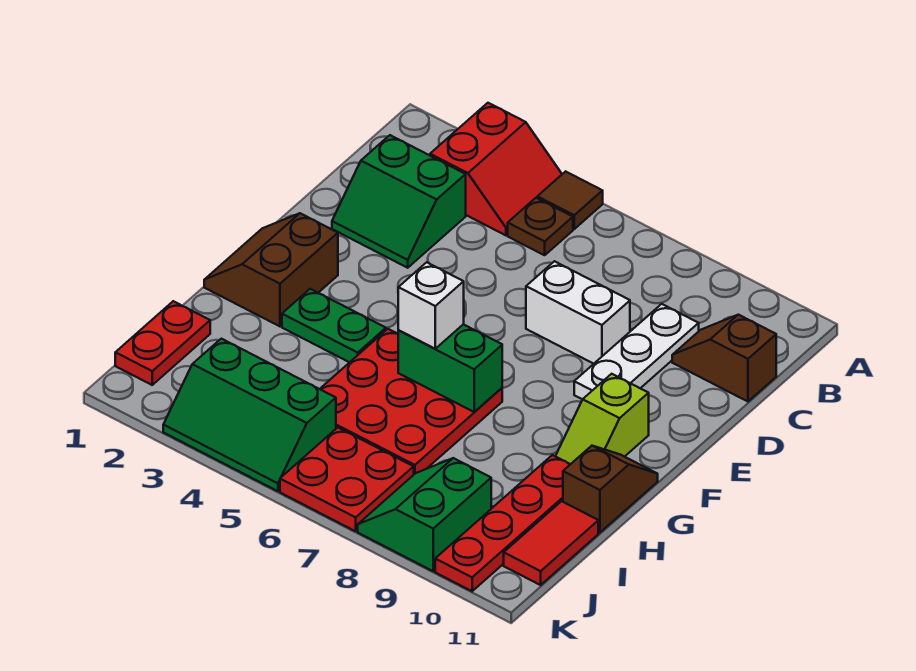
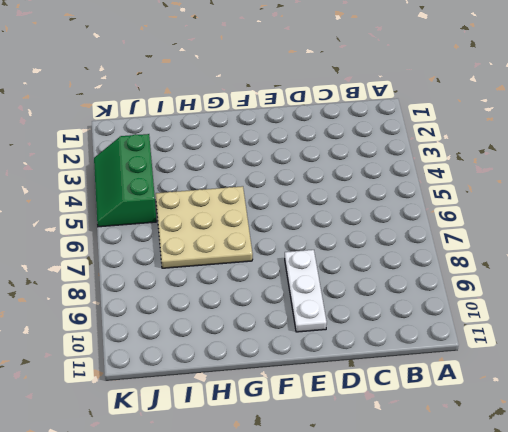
white plate E8:E10 level 1 -> white plate C9:E9 level 1
tan plate G5:I7 level 1 -> red plate G5:I7 level 1
none -> red slope A3:B4 level 1 top 3
none -> brown tile A5 level 1
none -> brown plate B5 level 1

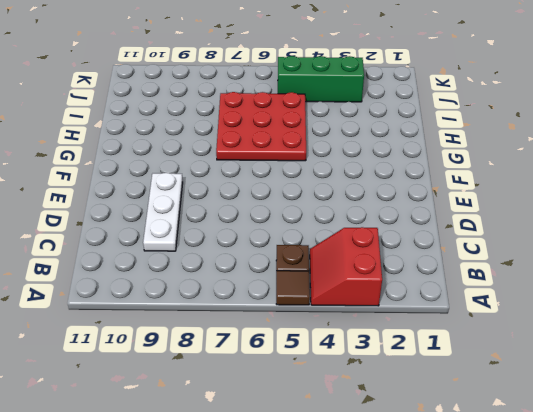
none -> green slope C2:D3 level 1 top C
none -> brown slope C10:C11 level 1 top 11
none -> white brick D7:D8 level 1

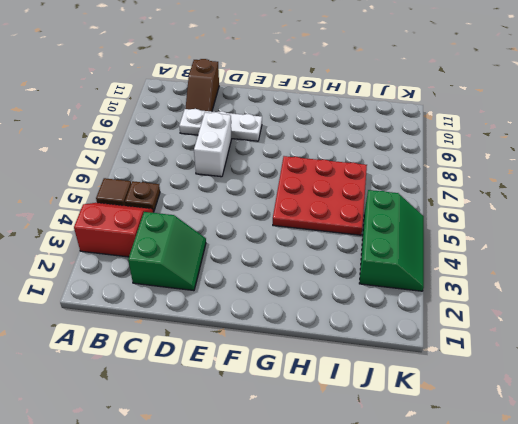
none -> brown slope F1:G2 level 1 top 2
none -> lime slope F10:G10 level 1 top F
none -> green plate G3:G4 level 1

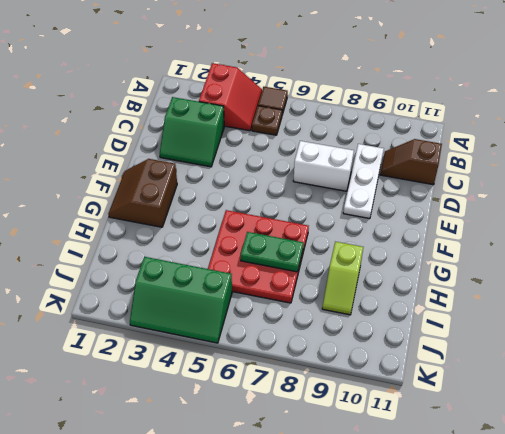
green plate H6:H7 level 2 -> green plate G3:G4 level 1
lime slope H9:I9 level 1 top H -> lime slope F10:G10 level 1 top F
none -> brown slope G11:H11 level 1 top H
none -> red plate H10:K10 level 1
none -> red plate I1:J1 level 1

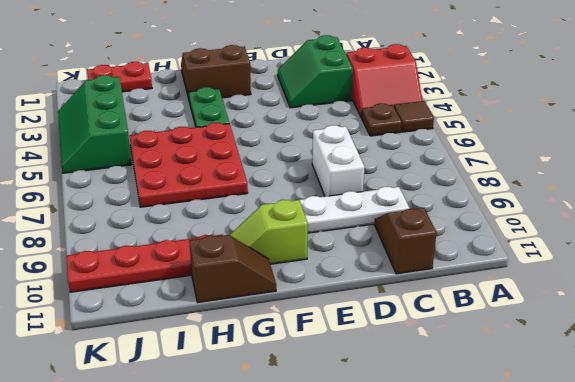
none -> red tile I11:J11 level 1
none -> red plate J6:K7 level 1
none -> green slope J8:K9 level 1 top 9

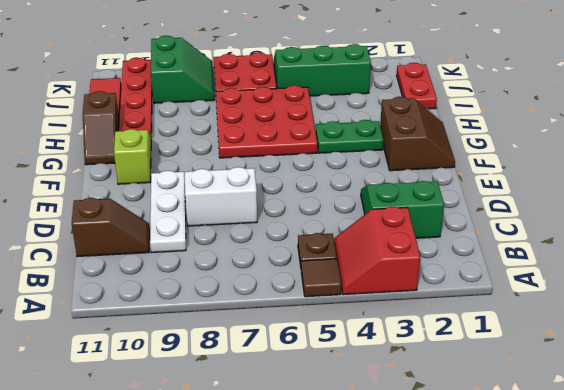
none -> green brick G6:G7 level 2
none -> white brick G6 level 3

